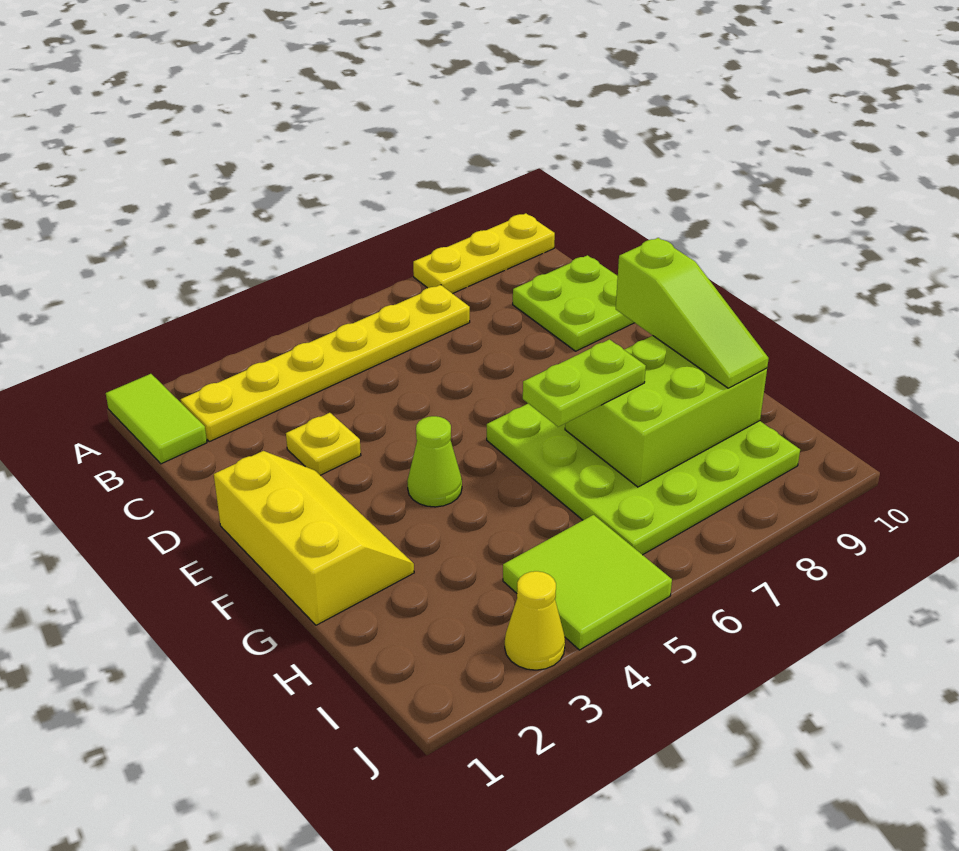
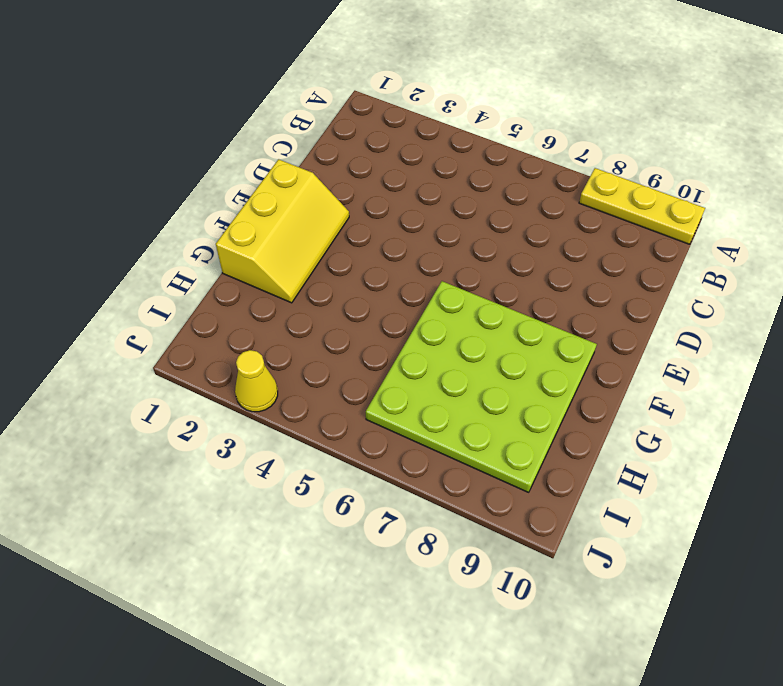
none -> lime tile A1:B1 level 1
none -> yellow plate B2:B7 level 1
none -> lime plate C9:D10 level 1

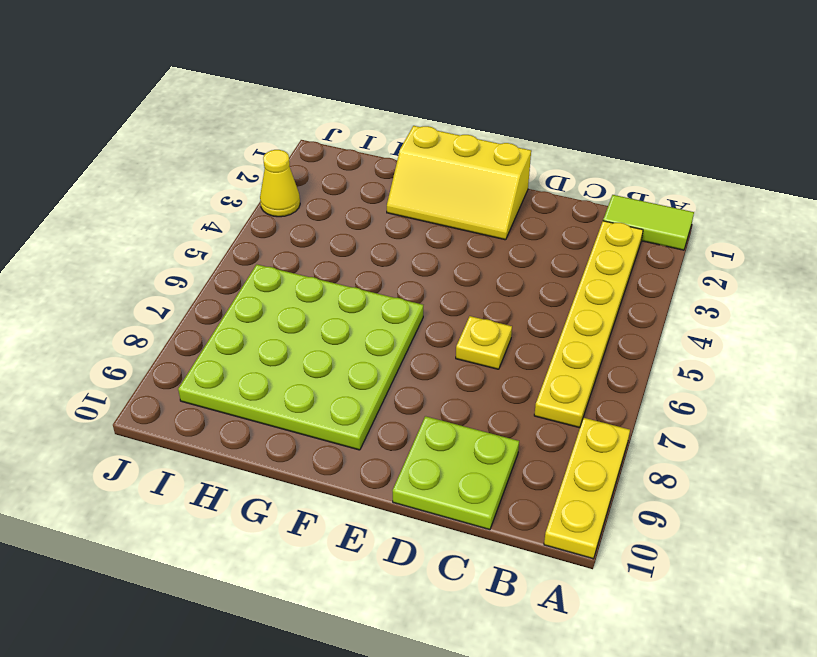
yellow plate D6 level 1 -> yellow plate D3 level 1
none -> lime cone F4 level 1
none -> lime tile I4:J5 level 1
none -> lime brick G7:H9 level 2

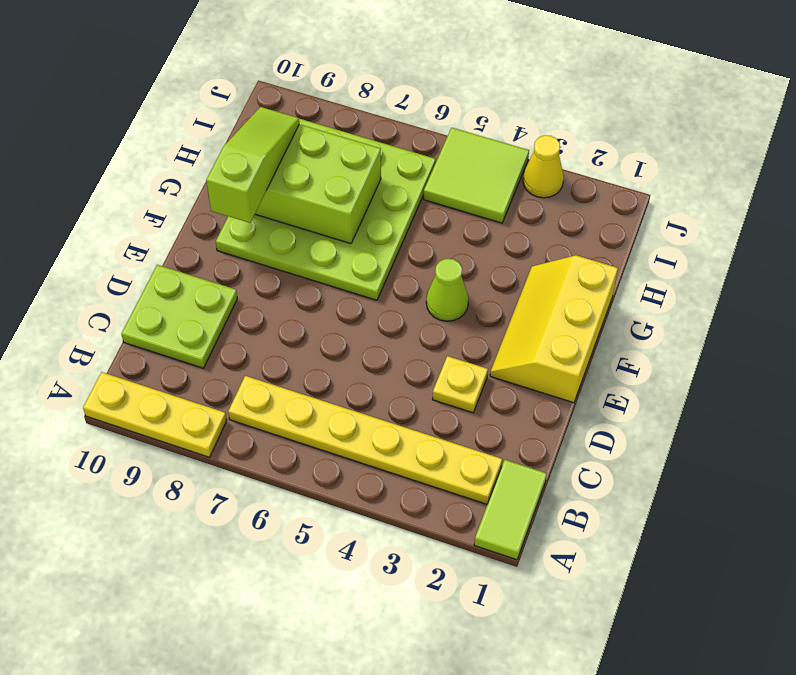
none -> lime plate G6:G7 level 3

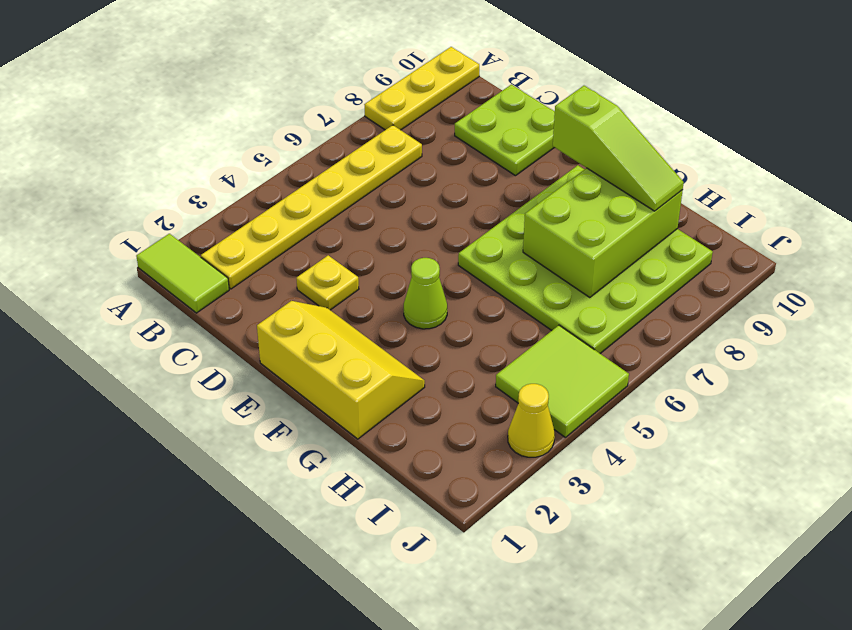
none -> lime plate G6:G7 level 3

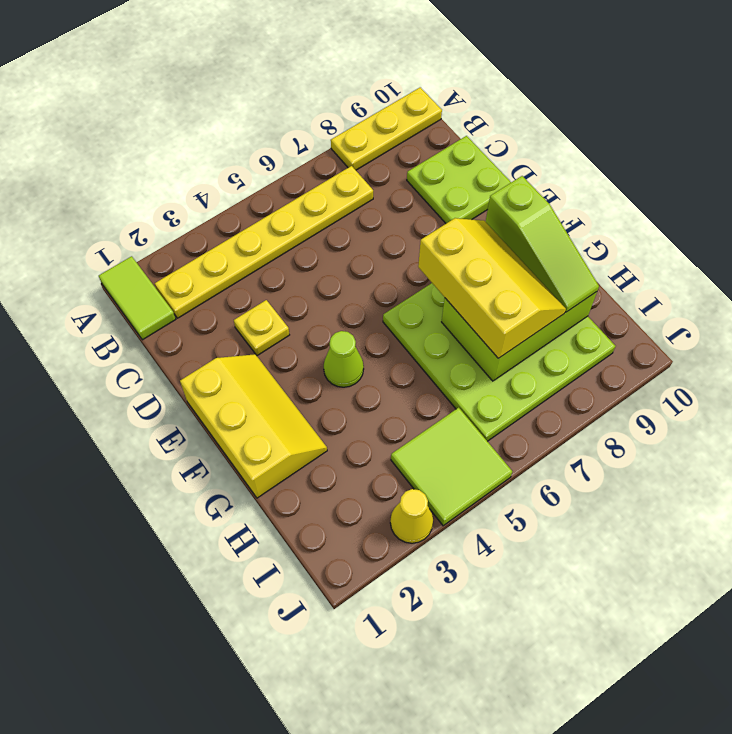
yellow slope F7:H8 level 3 top 7 -> lime plate G6:G7 level 3

